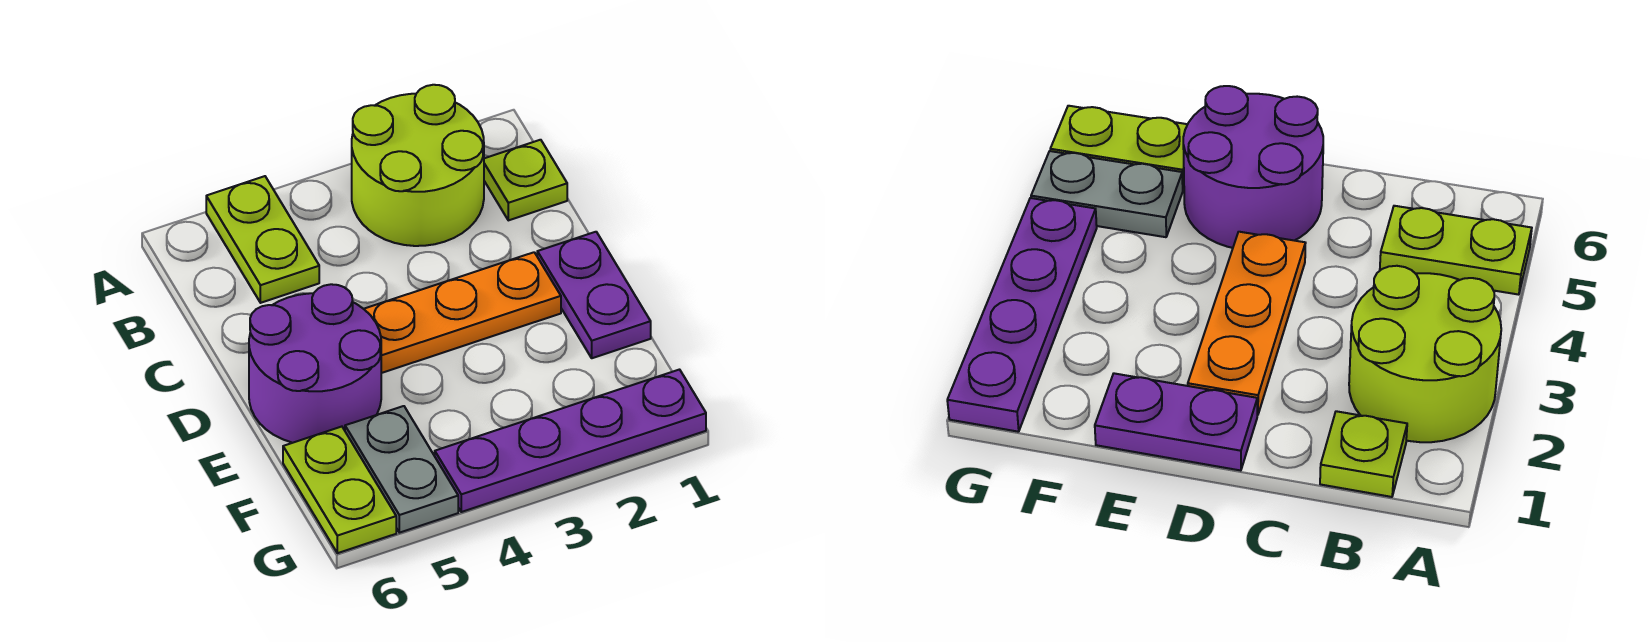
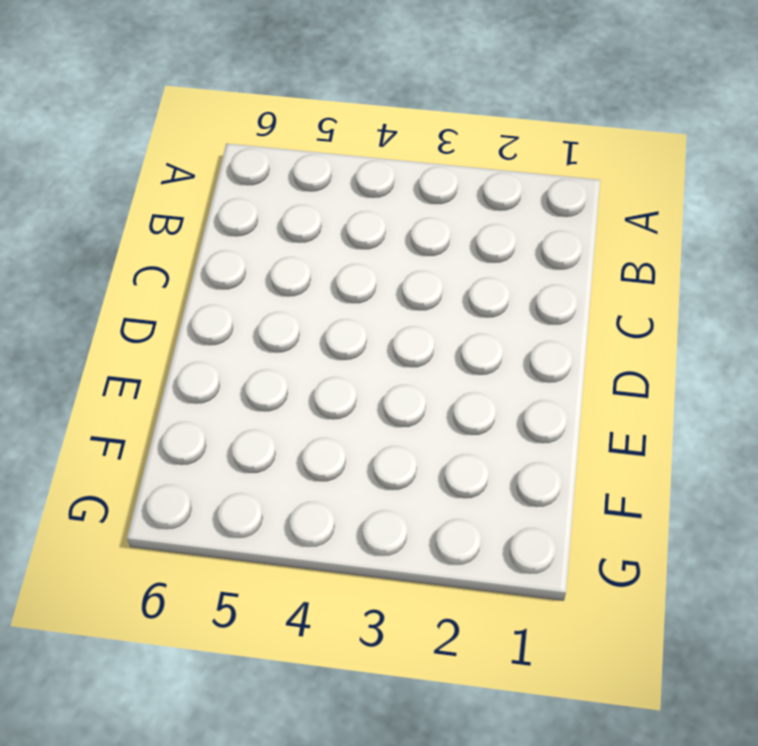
none -> lime round brick A2:B3 level 1
none -> lime plate A5:B5 level 1

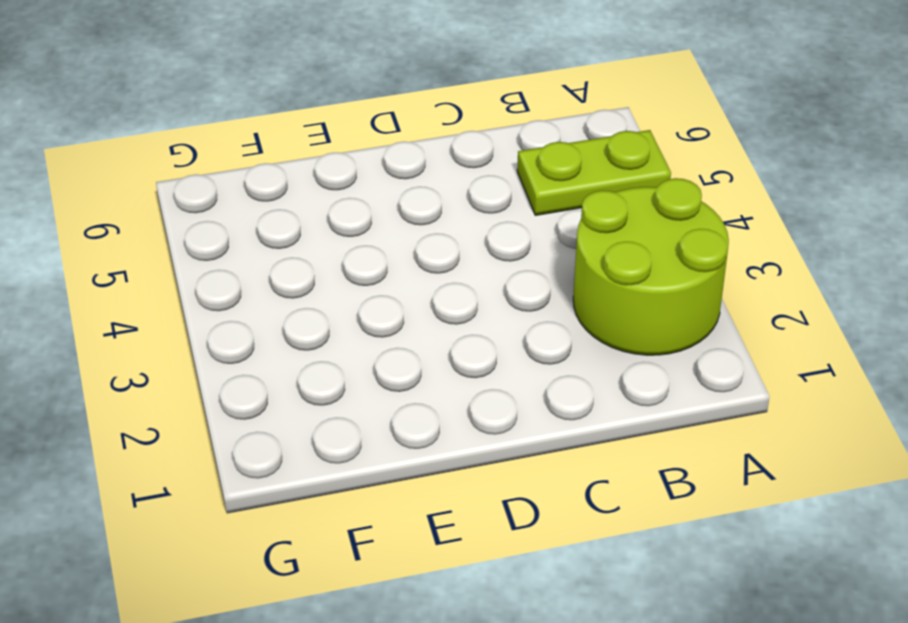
none -> lime plate B1 level 1
none -> purple plate D1:E1 level 1

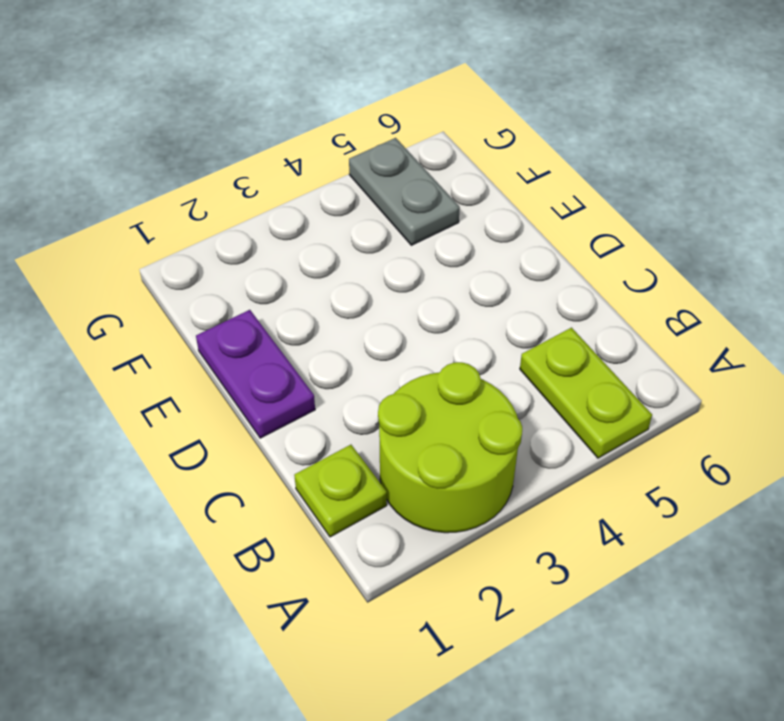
none -> orange plate D2:D4 level 1
none -> purple round brick D5:E6 level 1

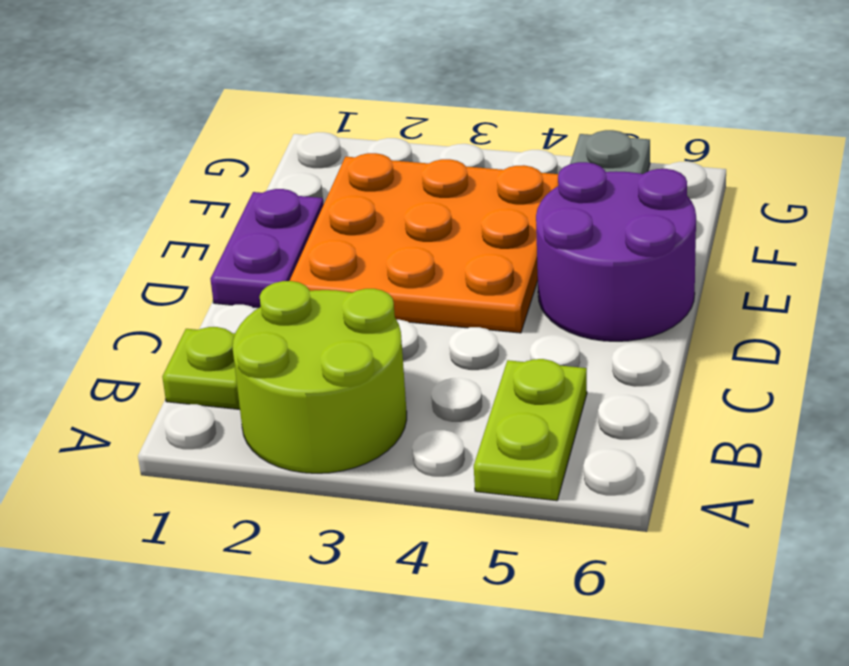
orange plate D2:F4 level 1 -> orange plate D2:D4 level 1
none -> lime plate F6:G6 level 1
none -> purple plate G1:G4 level 1

